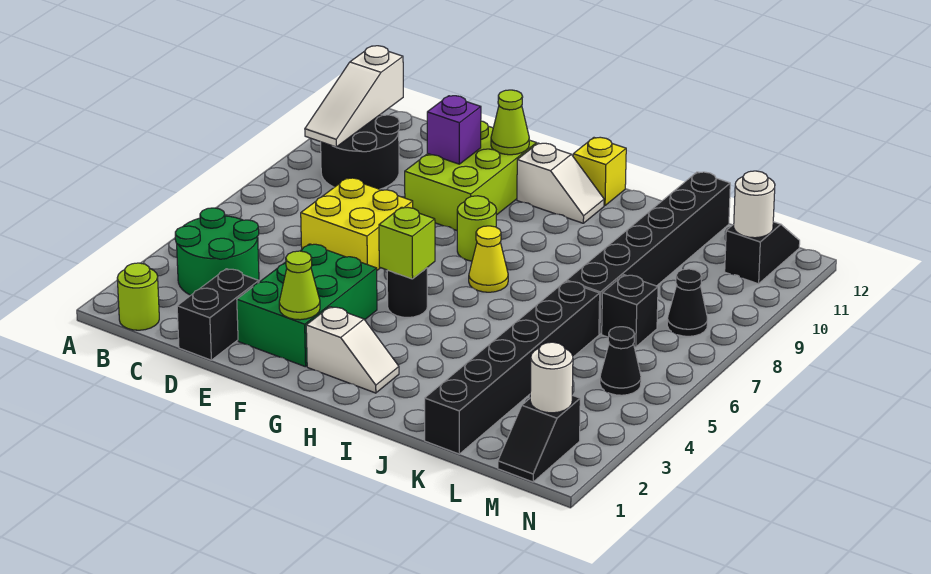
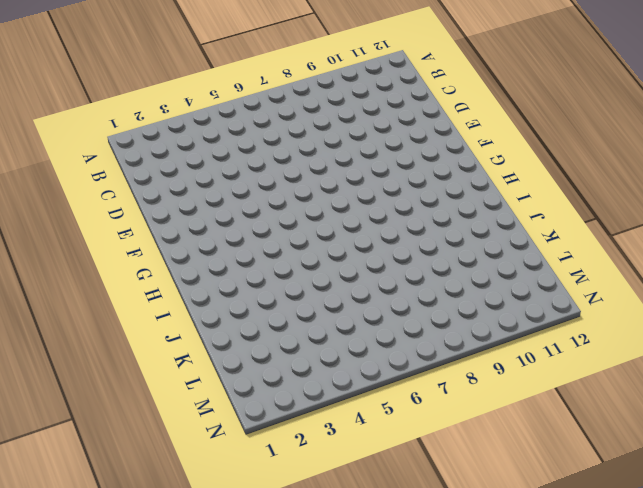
none -> lime round brick B1 level 1
none -> green round brick B3:C4 level 1
none -> black round brick B9:C10 level 1

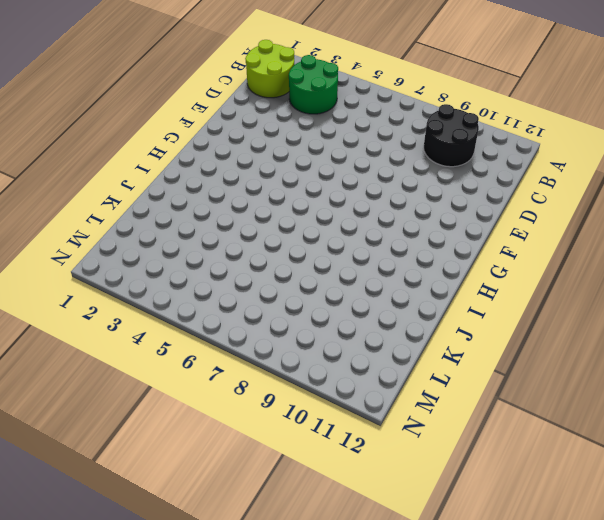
lime round brick B1:C2 level 1 -> lime round brick B1 level 1
none -> black brick D1:D2 level 1
none -> yellow brick D6:E7 level 1
none -> green brick E2:F4 level 1

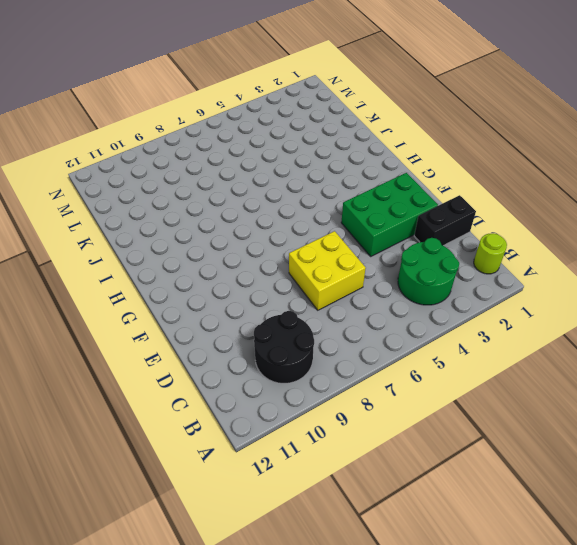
none -> lime brick E9:F11 level 1
none -> white slope G2:H2 level 1 top G
none -> black round brick G5 level 1

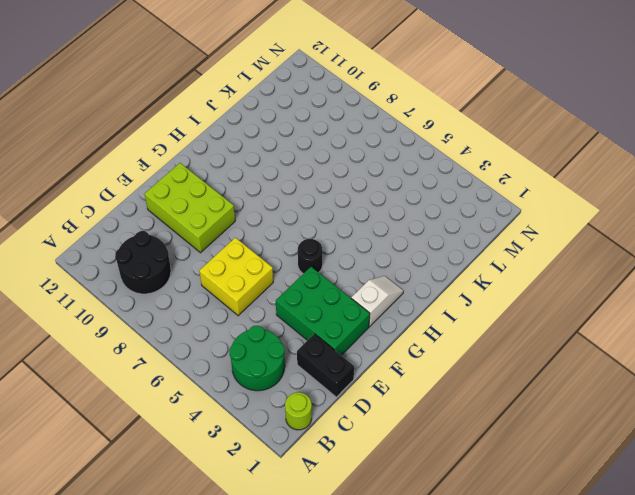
none -> lime round brick G8 level 1
none -> white slope G11:H11 level 1 top G
none -> yellow cone H7 level 1

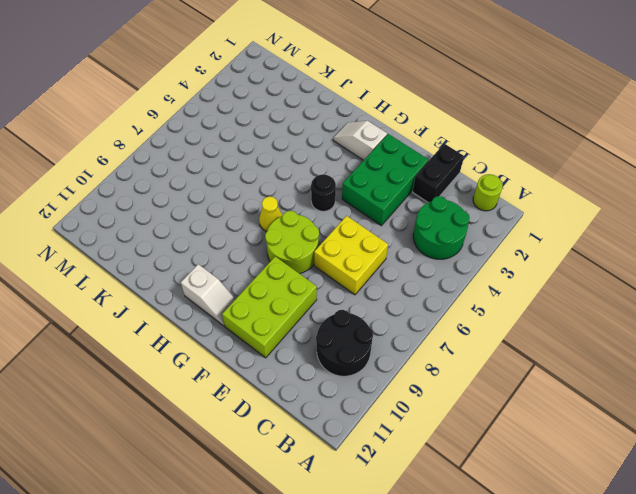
lime round brick F7:G8 level 1 -> lime round brick G8 level 1
white slope G11:H11 level 1 top H -> white slope G11:H11 level 1 top G
none -> yellow brick H12 level 1
none -> black brick K1:K6 level 1
none -> black brick K7:K12 level 1

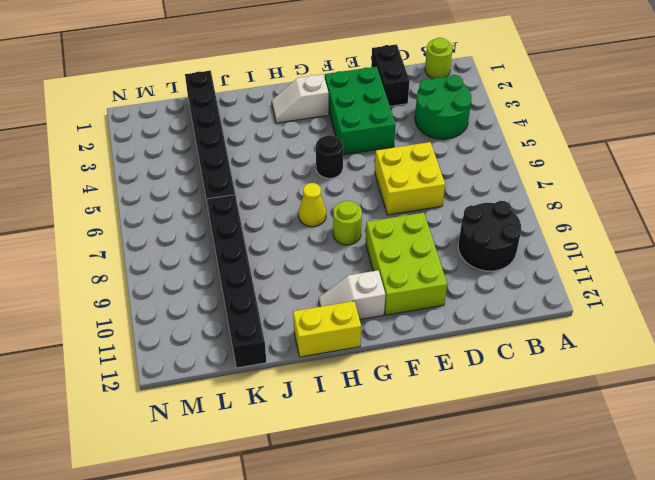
yellow brick H12:I12 level 1 -> yellow brick H12 level 1
none -> black brick L7 level 1
none -> black slope M1:M2 level 1 top 2
none -> black cone M5 level 1

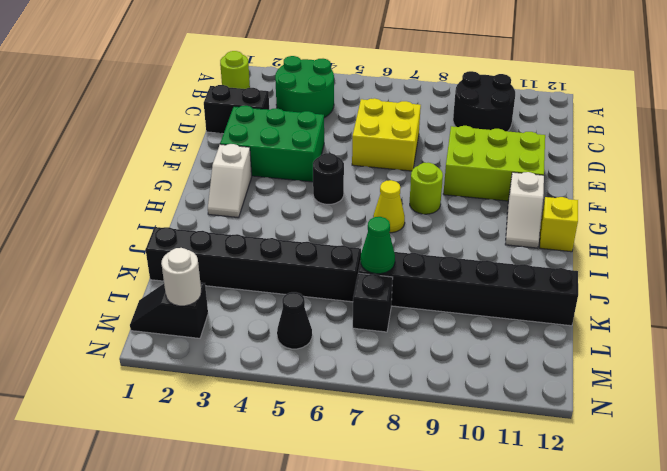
green cone K7 level 2 -> none
none -> black cone M8 level 1
none -> black slope M11:M12 level 1 top 11
none -> white slope B9:B11 level 2 top 11

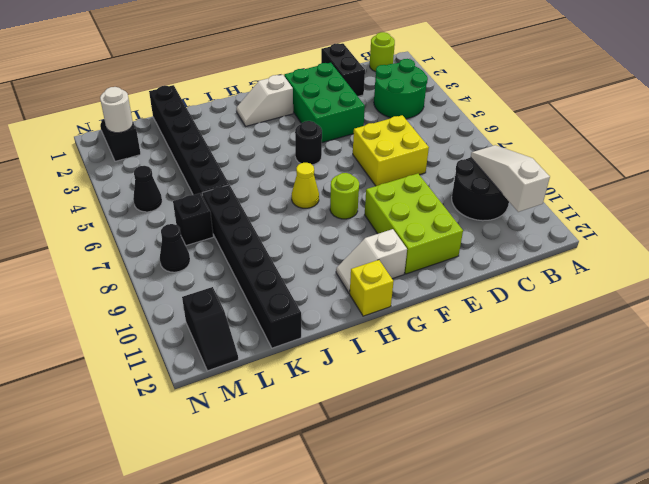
none -> purple brick E10 level 2
none -> lime cone F2 level 2
none -> lime cone F11 level 2

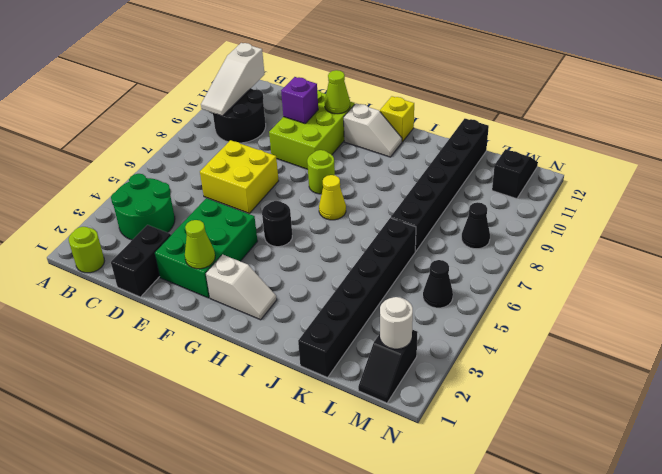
none -> black brick L7 level 1
none -> lime brick G5 level 2
none -> white round brick M11 level 2

